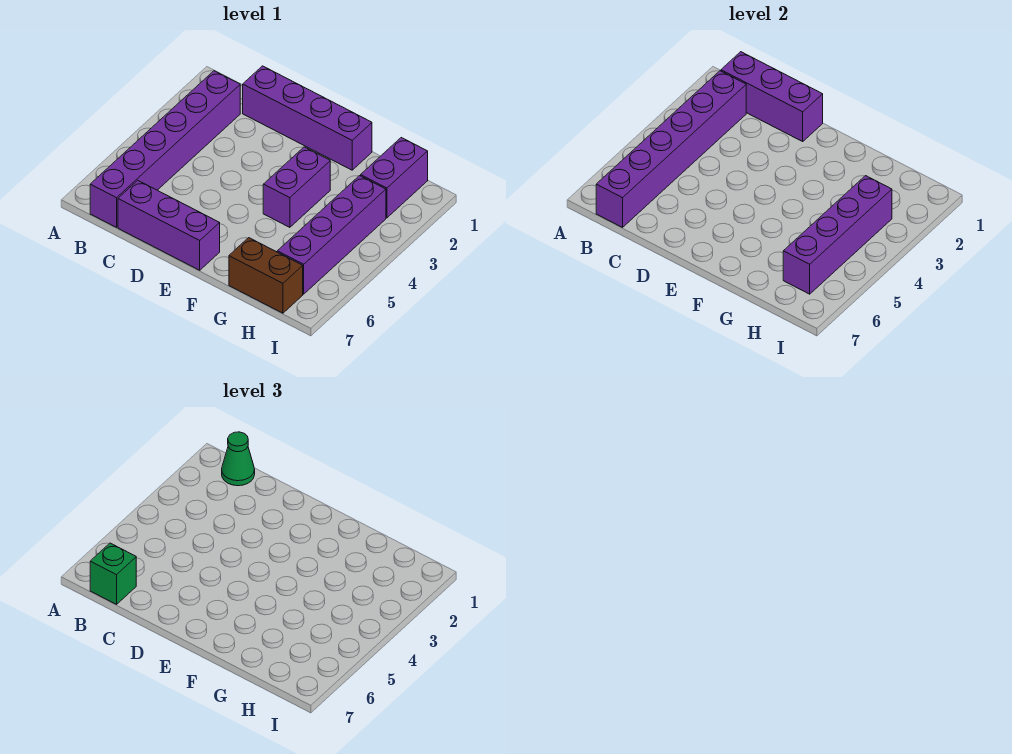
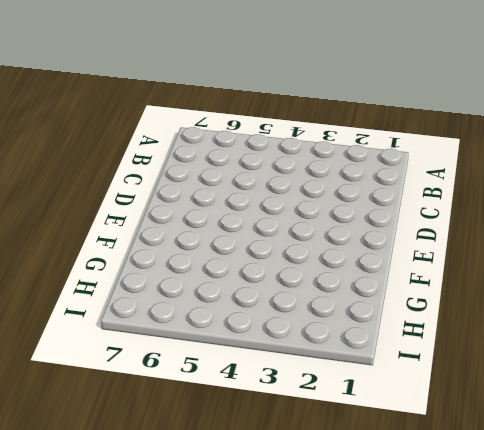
none -> purple brick B2:B7 level 1
none -> purple brick C1:F1 level 1
none -> purple brick C7:E7 level 1

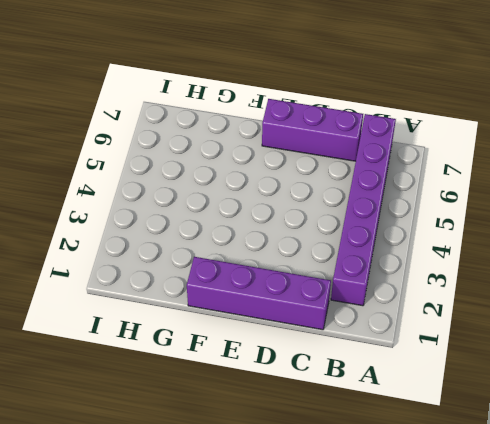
none -> purple brick F3:F4 level 1
none -> brown brick G7:H7 level 1
none -> purple brick H1:H2 level 1

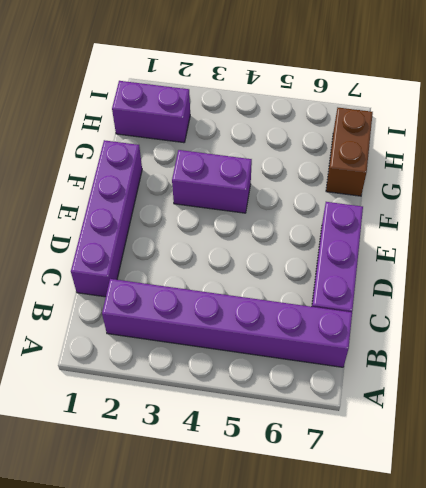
none -> purple brick H3:H6 level 1
none -> purple brick B1:D1 level 2
none -> purple brick B2:B7 level 2

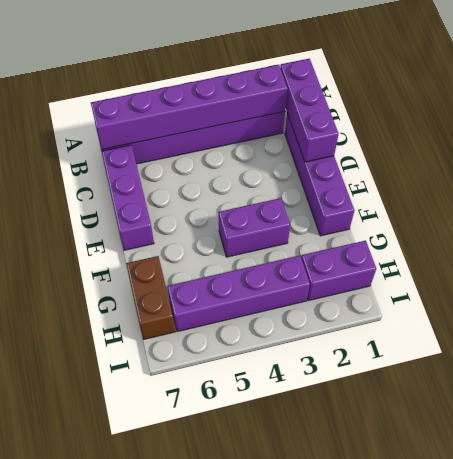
none -> purple brick H3:H6 level 2
none -> green cone B1 level 3
none -> green brick B7 level 3

